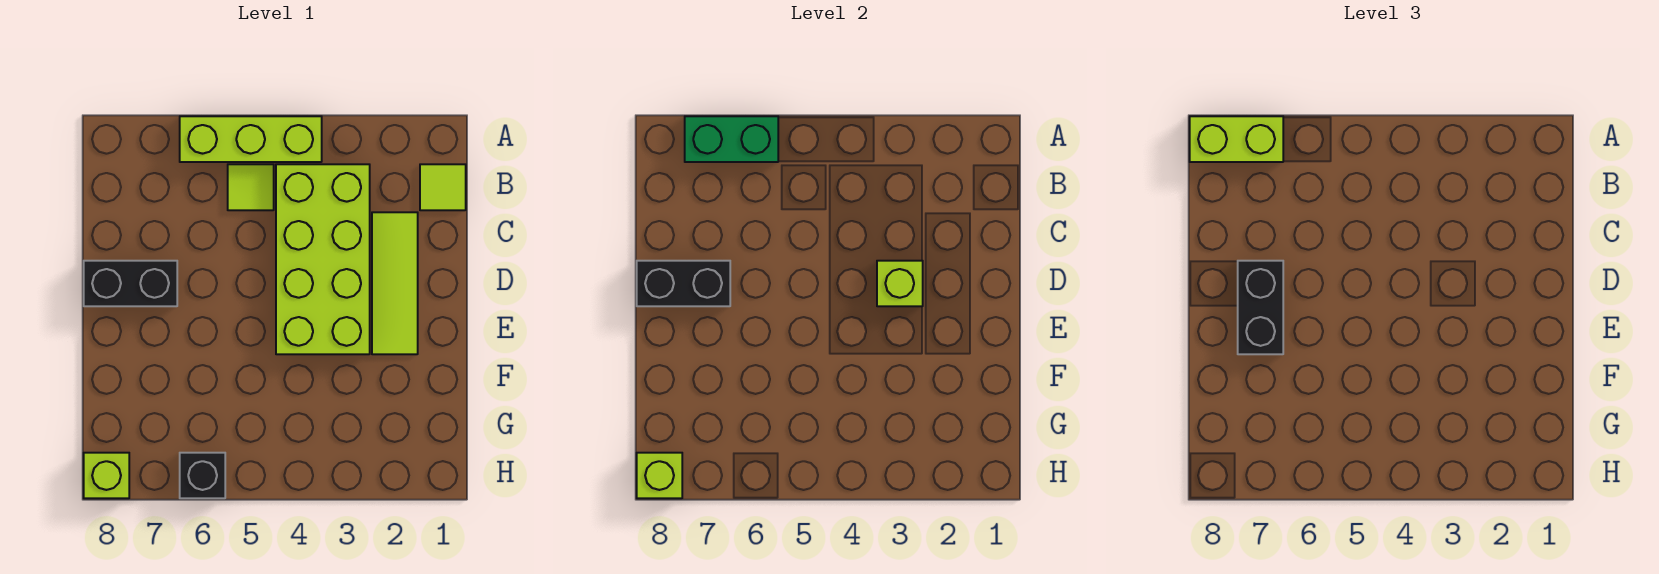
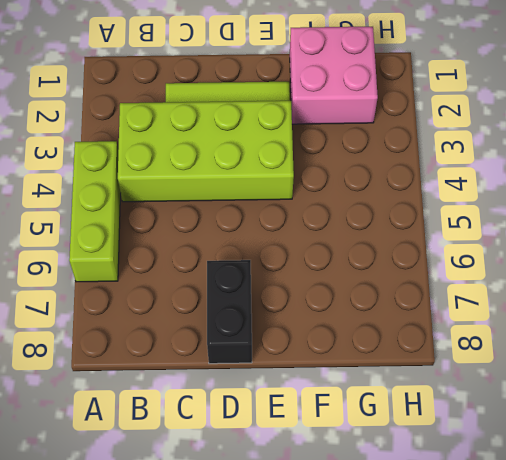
pink brick F1:G2 level 1 -> none
none -> lime tile B1 level 1
none -> lime tile B5 level 1
none -> black brick H6 level 1

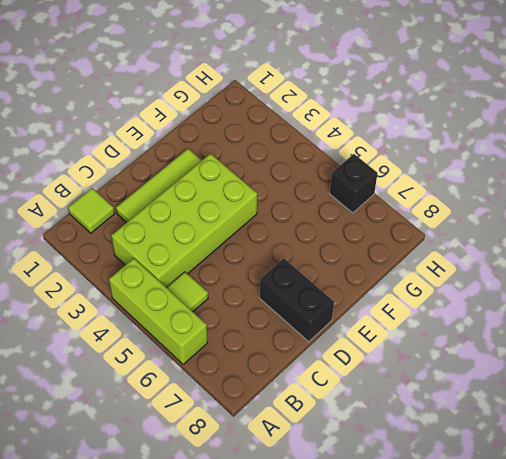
none -> lime brick H8 level 1
none -> green brick A6:A7 level 2
none -> lime brick D3 level 2

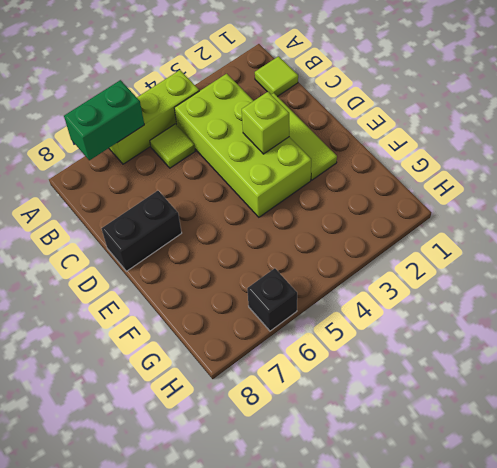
none -> lime brick H8 level 1
none -> black brick D7:D8 level 2
none -> lime brick H8 level 2

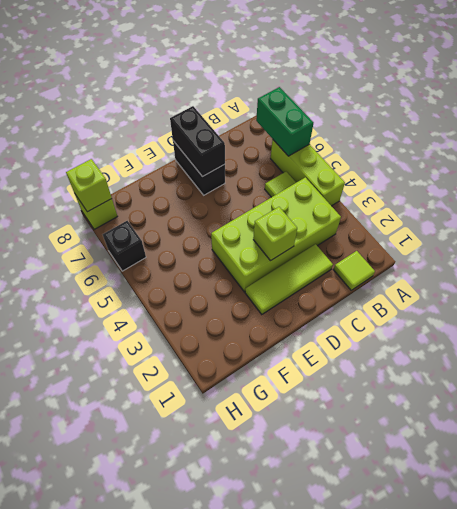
none -> lime brick A7:A8 level 3
none -> black brick D7:E7 level 3

